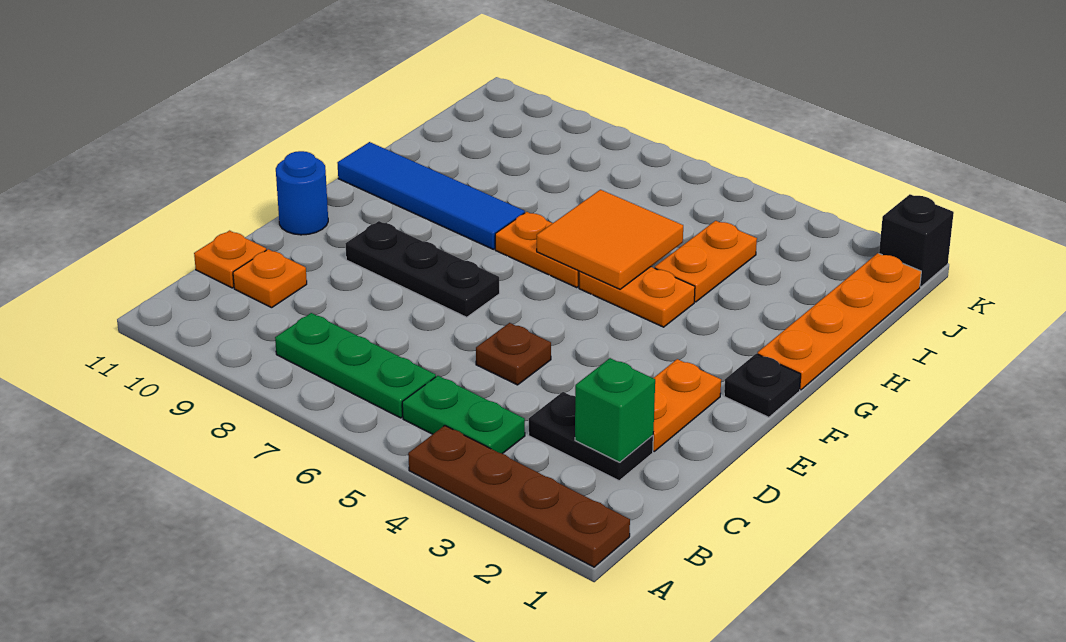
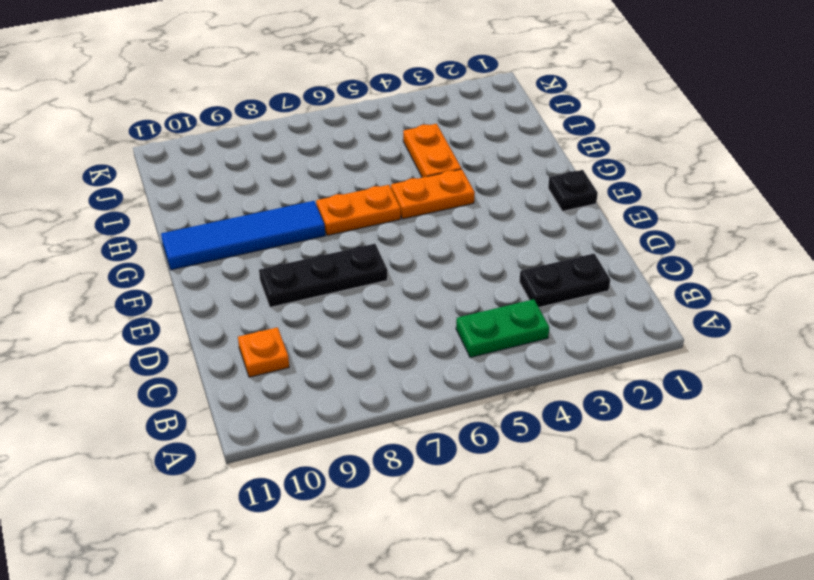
none -> brown plate A1:A4 level 1
none -> green plate B6:B8 level 1
none -> orange plate C11 level 1

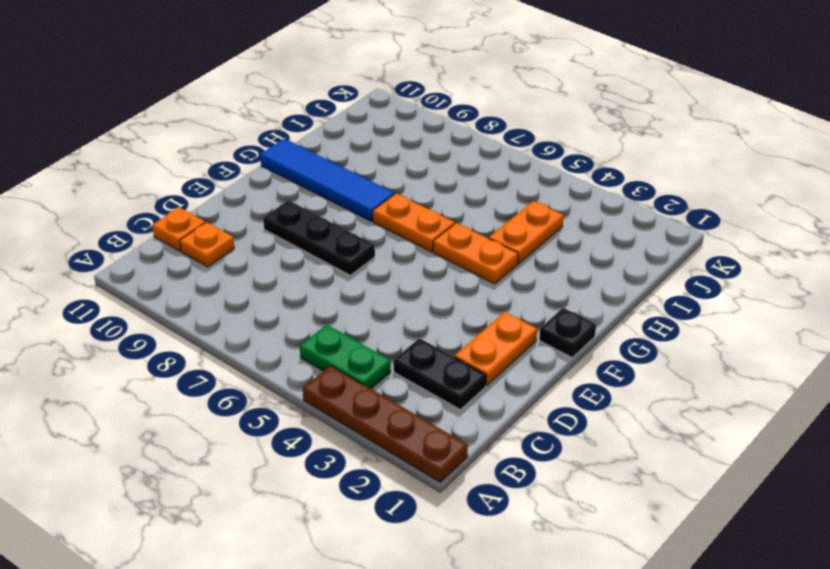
none -> green plate B6:B8 level 1
none -> brown plate D5 level 1
none -> blue round brick E11 level 1

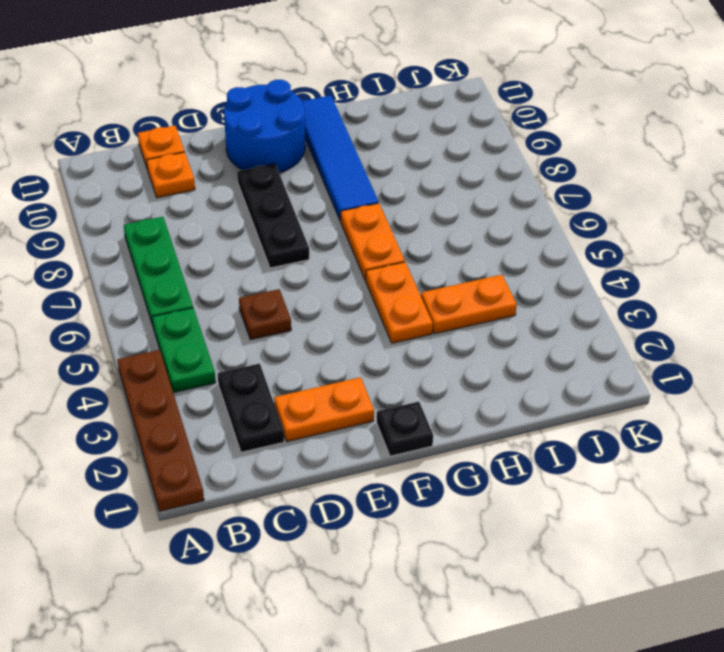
blue round brick E10:F11 level 1 -> blue round brick E11 level 1
none -> orange plate G1:J1 level 1
none -> black brick K1 level 1
none -> green brick C2 level 2

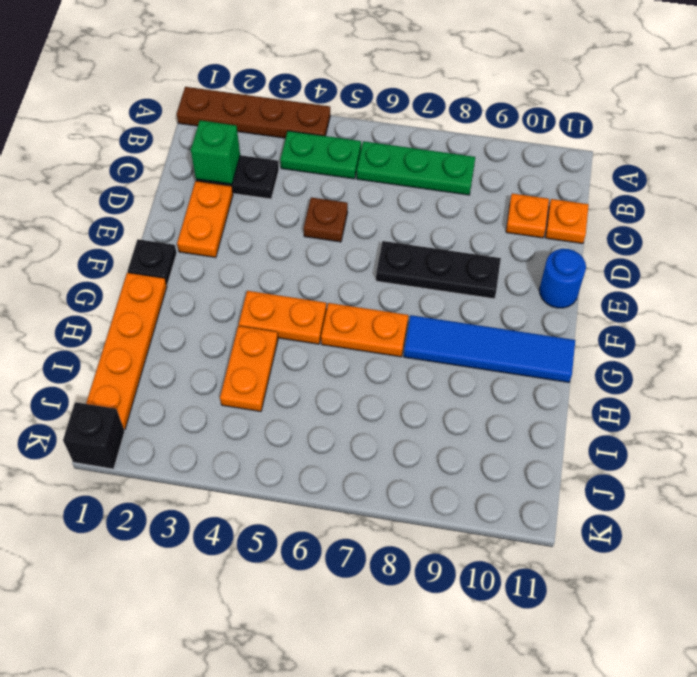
none -> orange tile G5:H6 level 2

